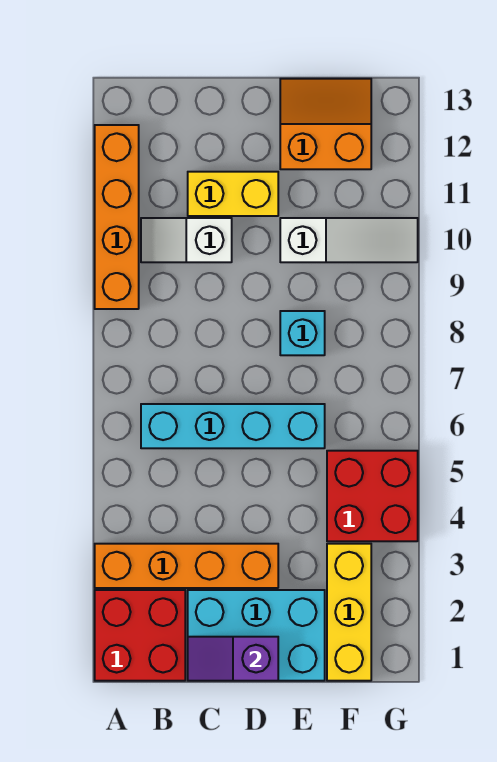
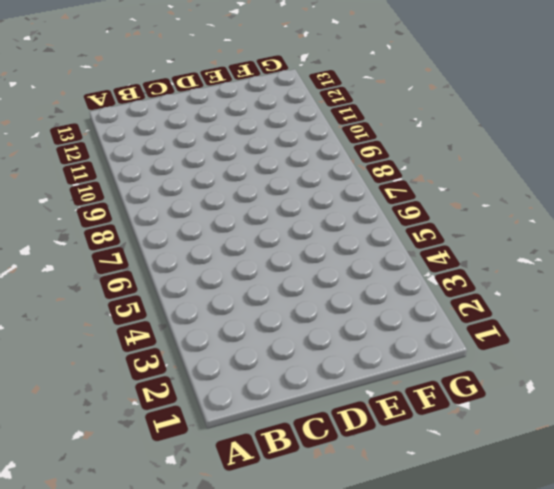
none -> red brick A1:B2 level 1
none -> orange brick A3:D3 level 1
none -> orange brick A9:A12 level 1

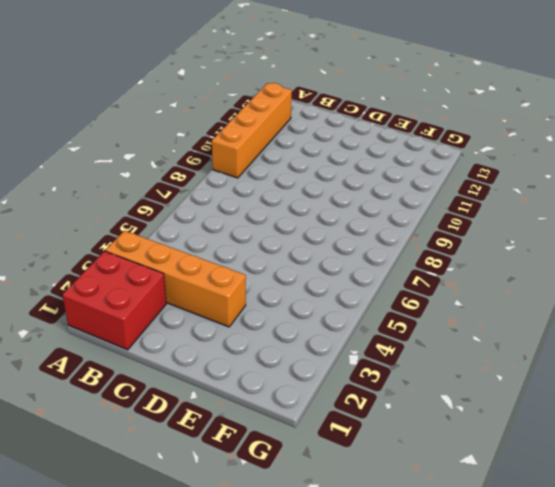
none -> cyan brick B6:E6 level 1
none -> white slope B10:C10 level 1 top C
none -> cyan brick C1:E2 level 1

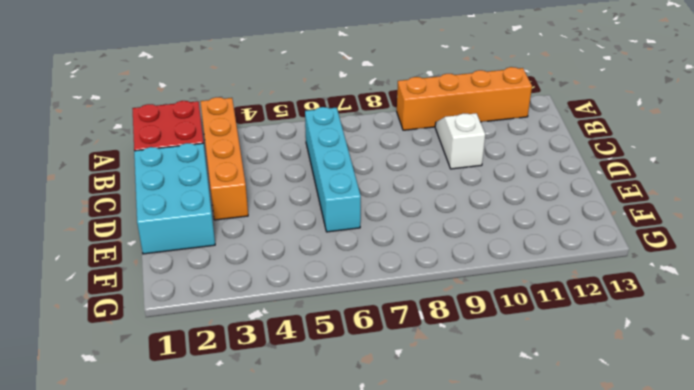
none -> yellow brick C11:D11 level 1
none -> cyan brick E8 level 1
none -> white slope E10:G10 level 1 top E

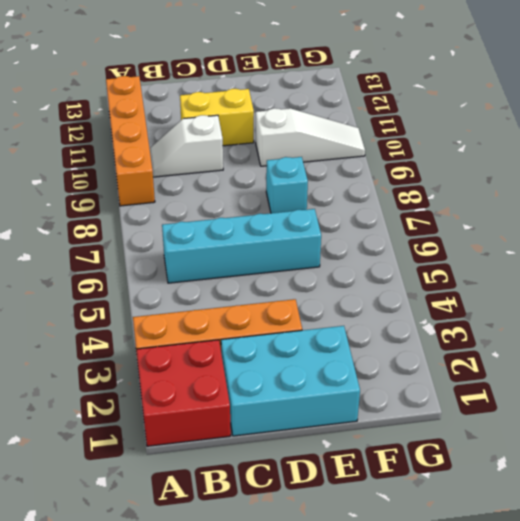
none -> orange slope E12:F13 level 1 top 12
none -> yellow brick F1:F3 level 1
none -> red brick F4:G5 level 1

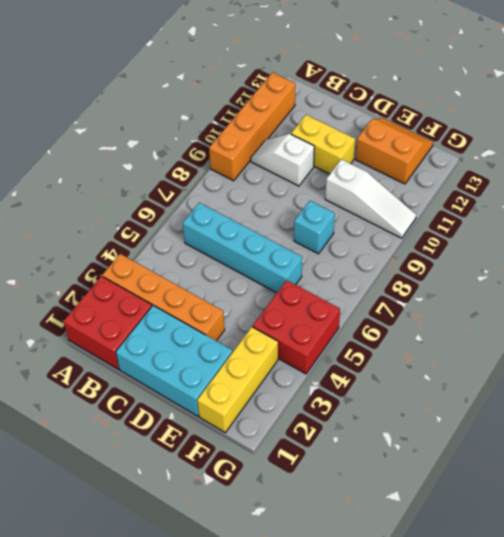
none -> purple slope C1:D1 level 2 top D

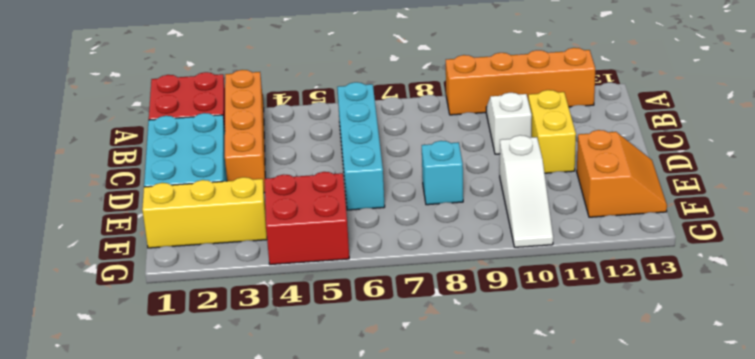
none -> purple slope C1:D1 level 2 top D

